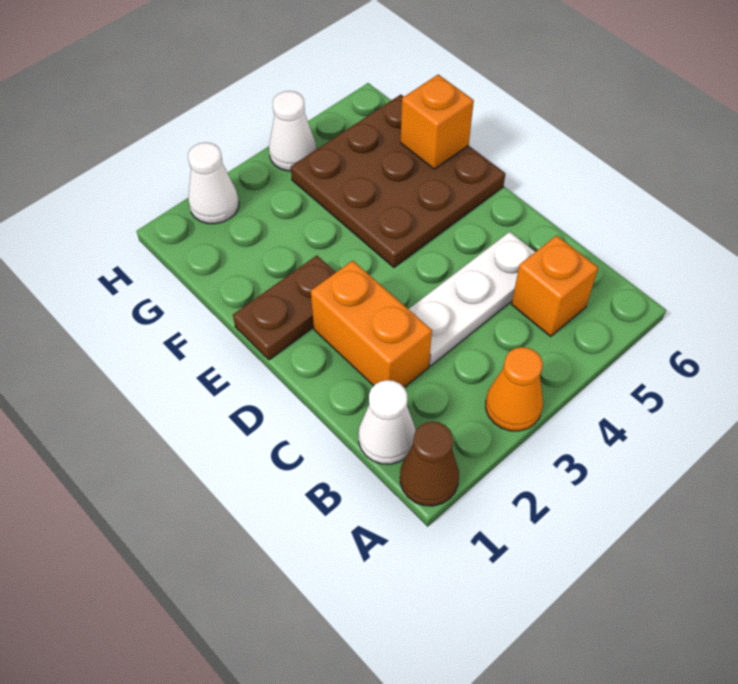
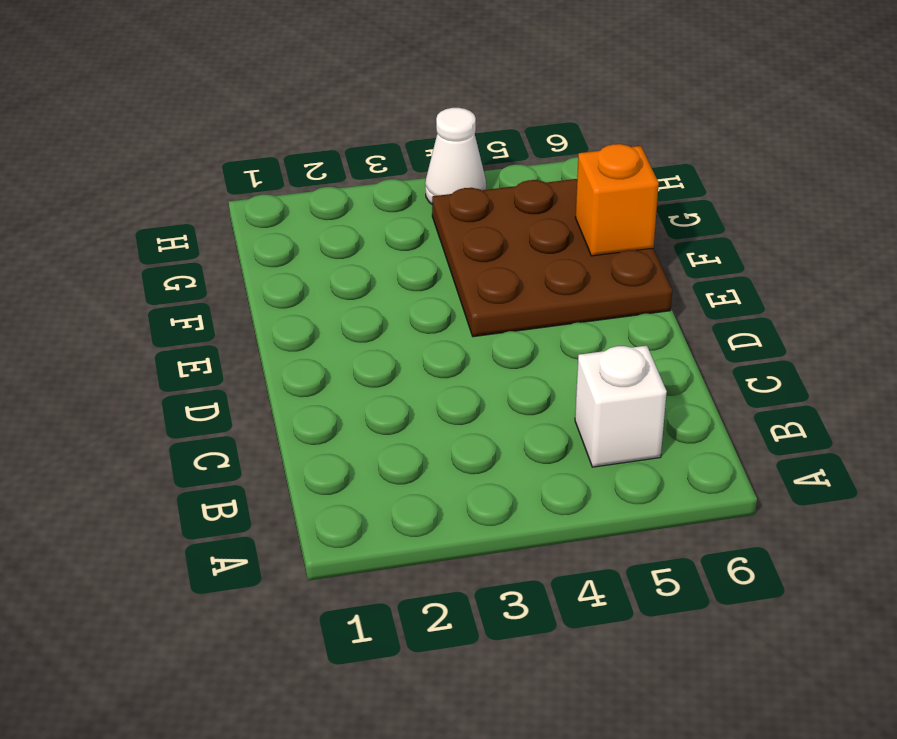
white brick B5 level 1 -> orange brick B5 level 1
none -> brown cone A1 level 1
none -> orange cone A3 level 1

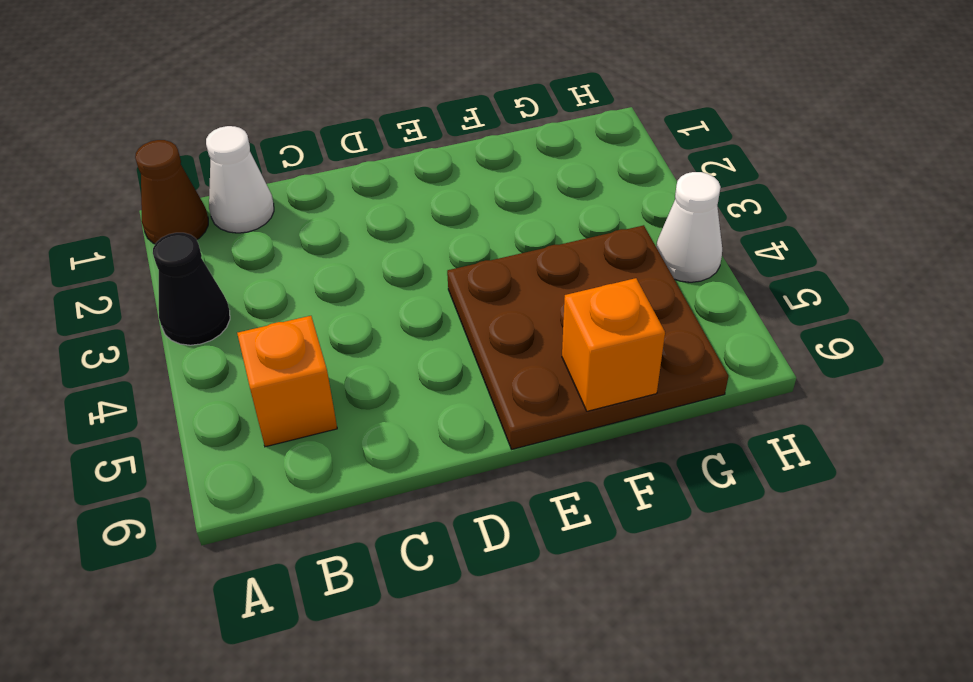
black cone A3 level 1 -> orange cone A3 level 1
none -> orange brick C2:D2 level 1
none -> white plate C3:C5 level 1

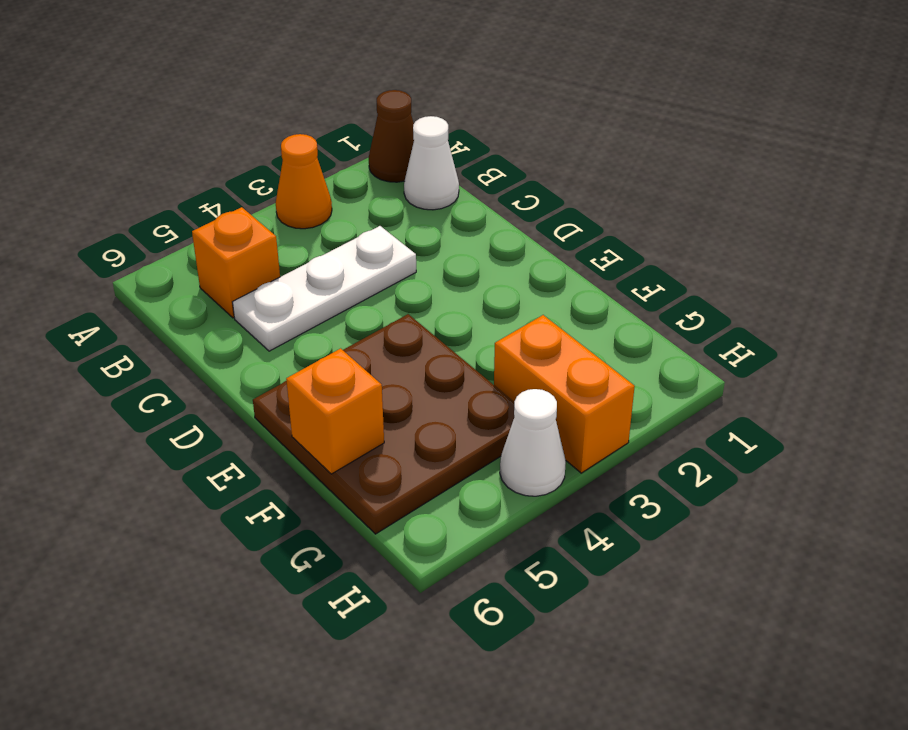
orange brick G3:H3 level 1 -> orange brick C2:D2 level 1
none -> brown plate E1:E2 level 1
none -> white cone H2 level 1

